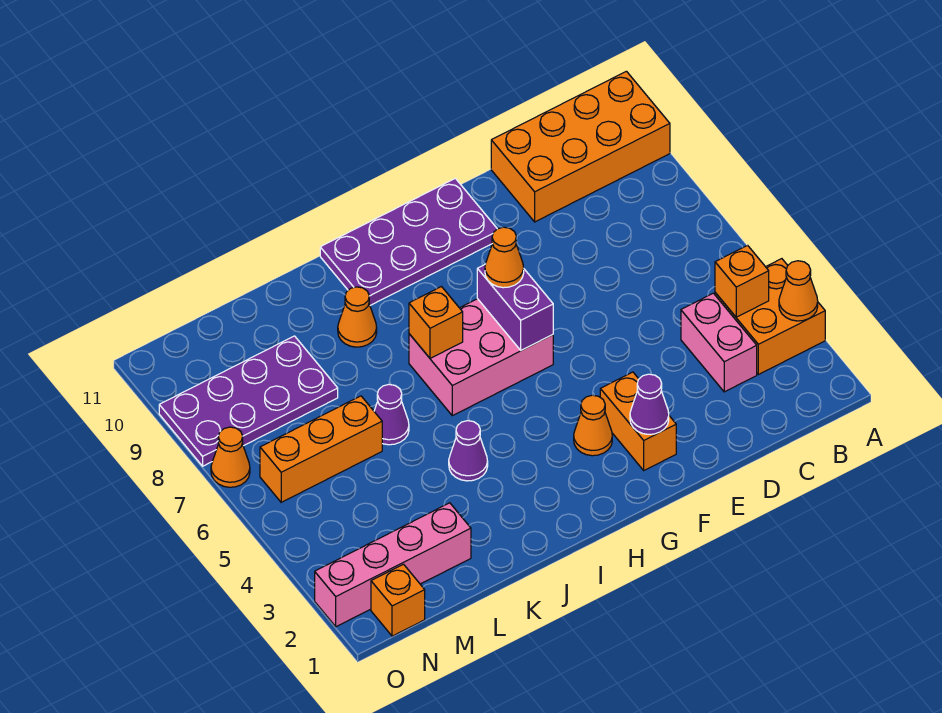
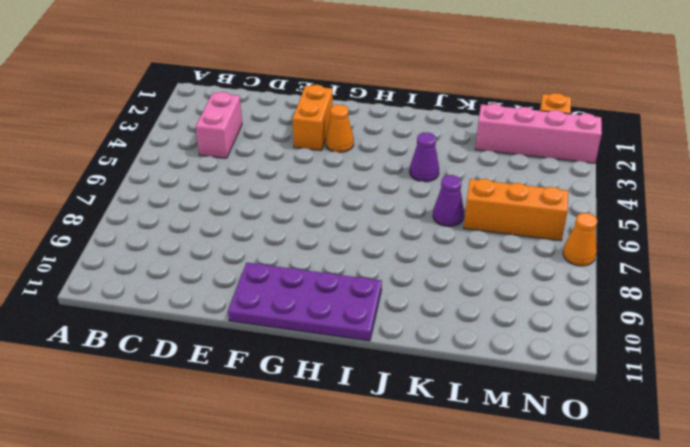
none -> orange brick A3:B4 level 1
none -> orange brick A10:D11 level 1
none -> pink brick G6:I7 level 1

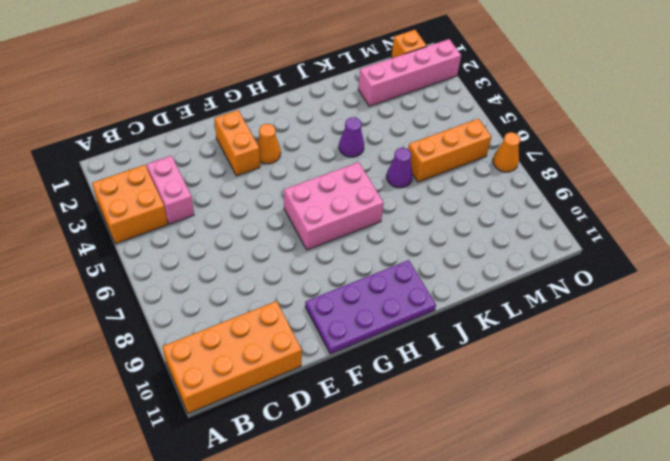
none -> orange cone J9 level 1
none -> purple plate L8:O9 level 1
none -> orange cone A3 level 2

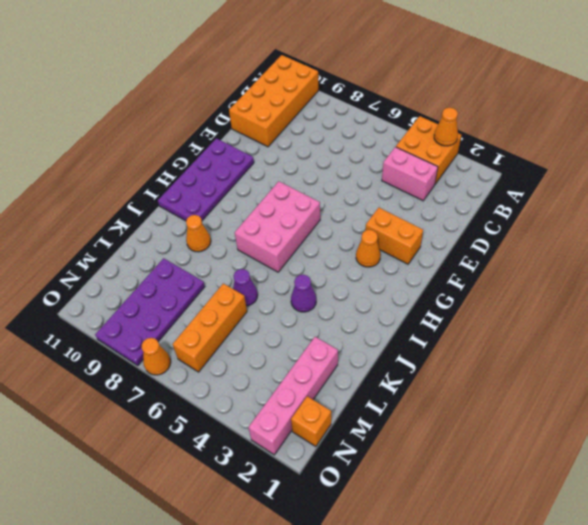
none -> orange brick B4 level 2
none -> purple cone F2 level 2
none -> purple brick G6:G7 level 2

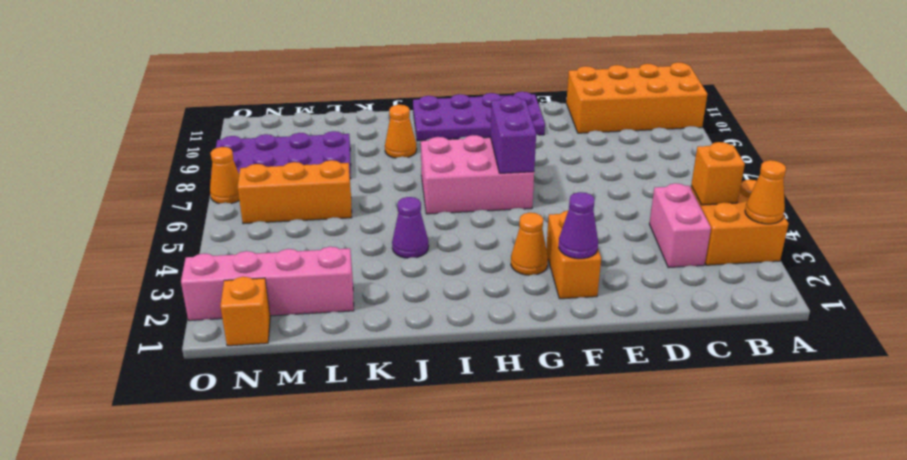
none -> purple cone K6 level 1
none -> orange brick I7 level 2
none -> orange cone G7 level 3

